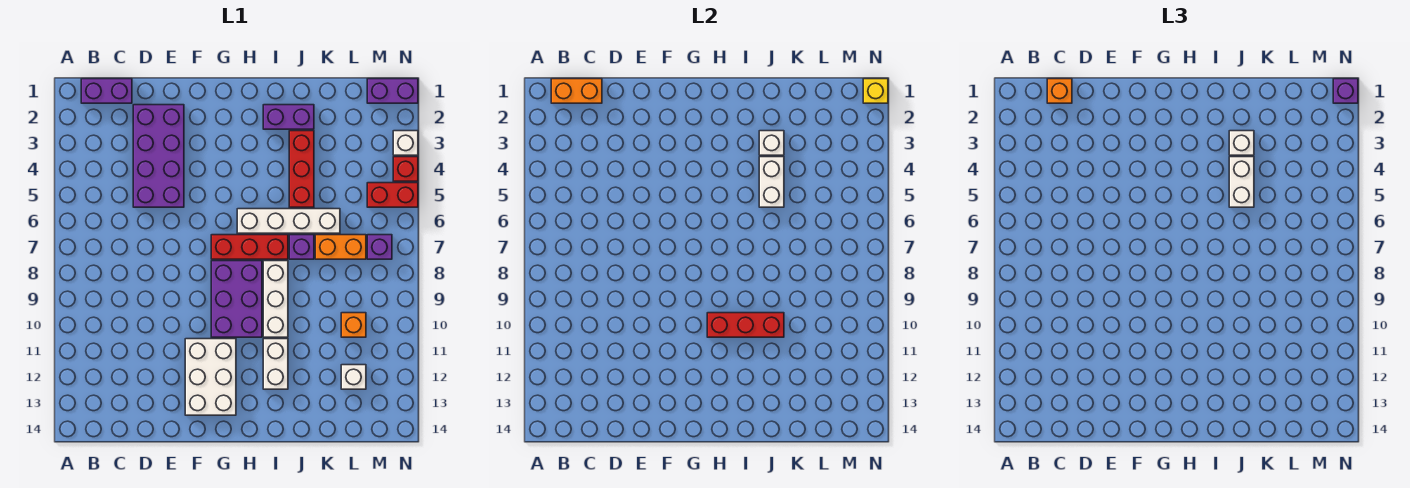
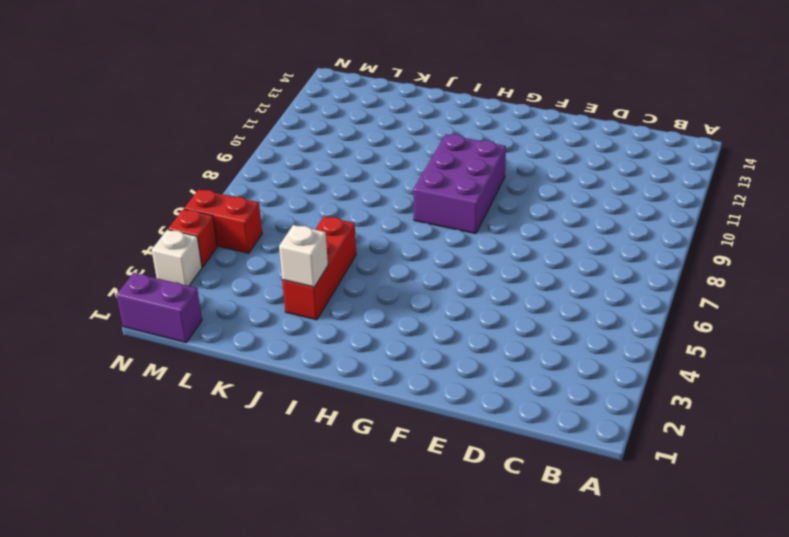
none -> purple brick B1:C1 level 1
none -> purple brick D2:E5 level 1
none -> white brick F11:G13 level 1

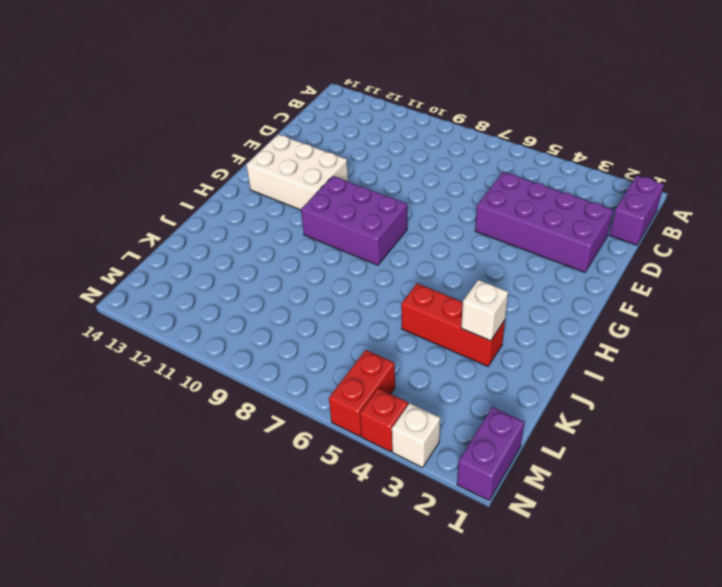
none -> red brick G7:I7 level 1
none -> white brick H6:K6 level 1
none -> purple brick I2:J2 level 1

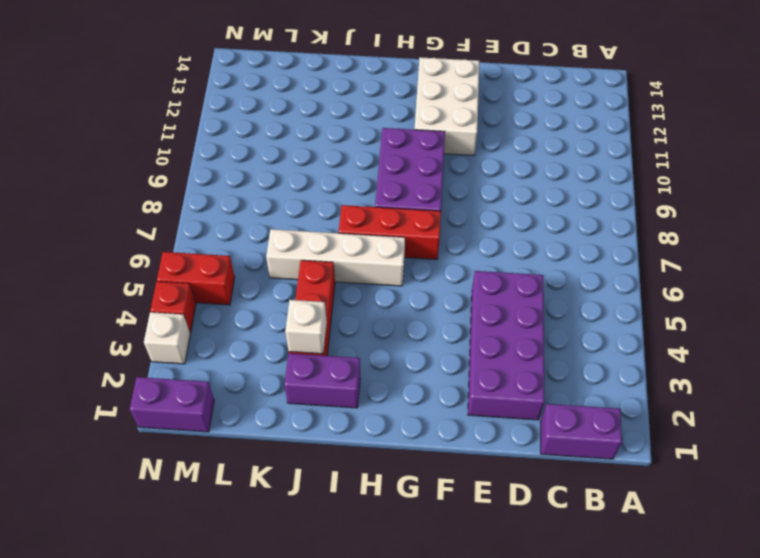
none -> white brick I8:I10 level 1
none -> white brick I11:I12 level 1
none -> purple brick J7 level 1

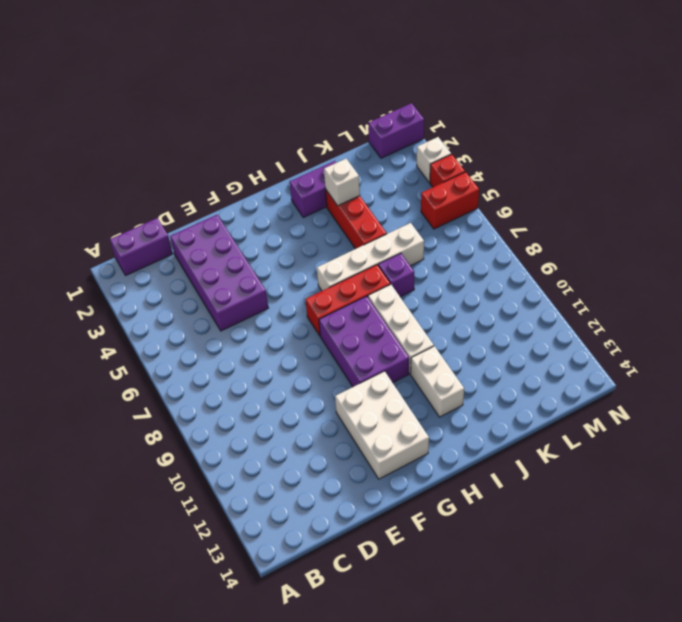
none -> orange brick K7:L7 level 1
none -> orange brick L10 level 1
none -> white brick L12 level 1

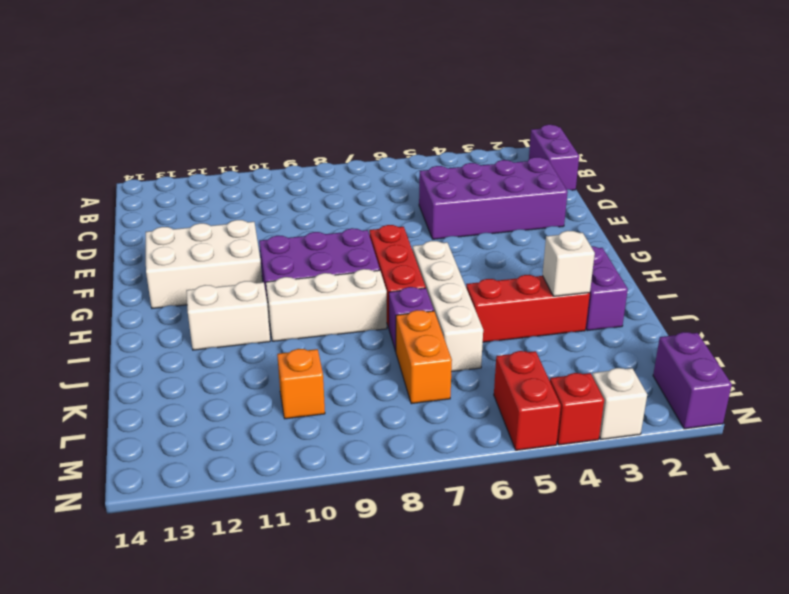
none -> white brick L12 level 1
none -> purple brick M7 level 1
none -> orange brick B1:C1 level 2

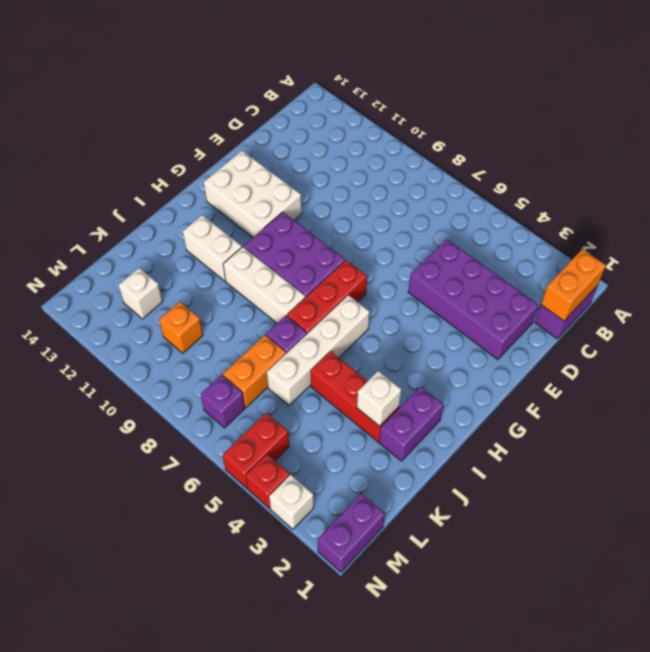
none -> red brick H10:J10 level 2
none -> white brick J4:J5 level 2
none -> yellow brick N1 level 2

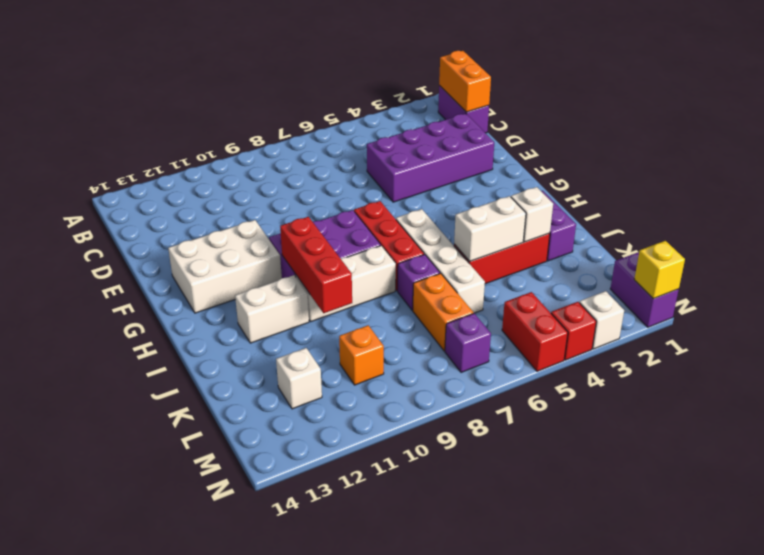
none -> orange brick C1 level 3
none -> white brick J3 level 3
none -> white brick J4:J5 level 3

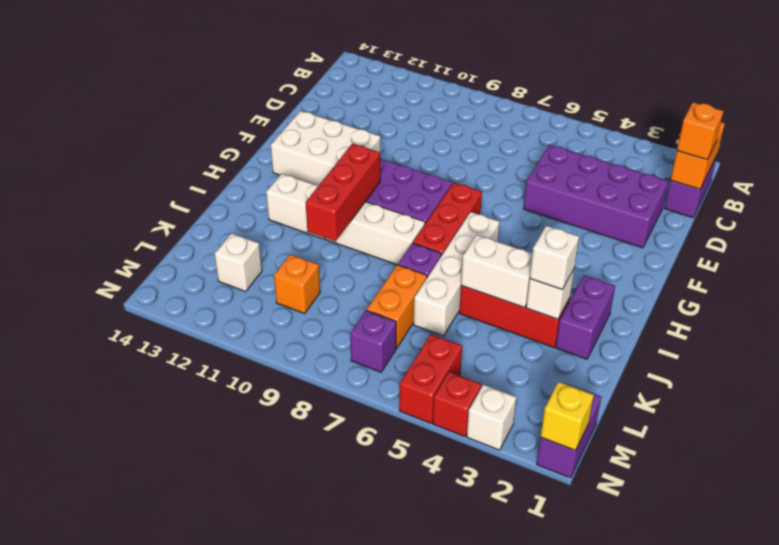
none -> white brick J4:J5 level 3
none -> purple brick N1 level 3

